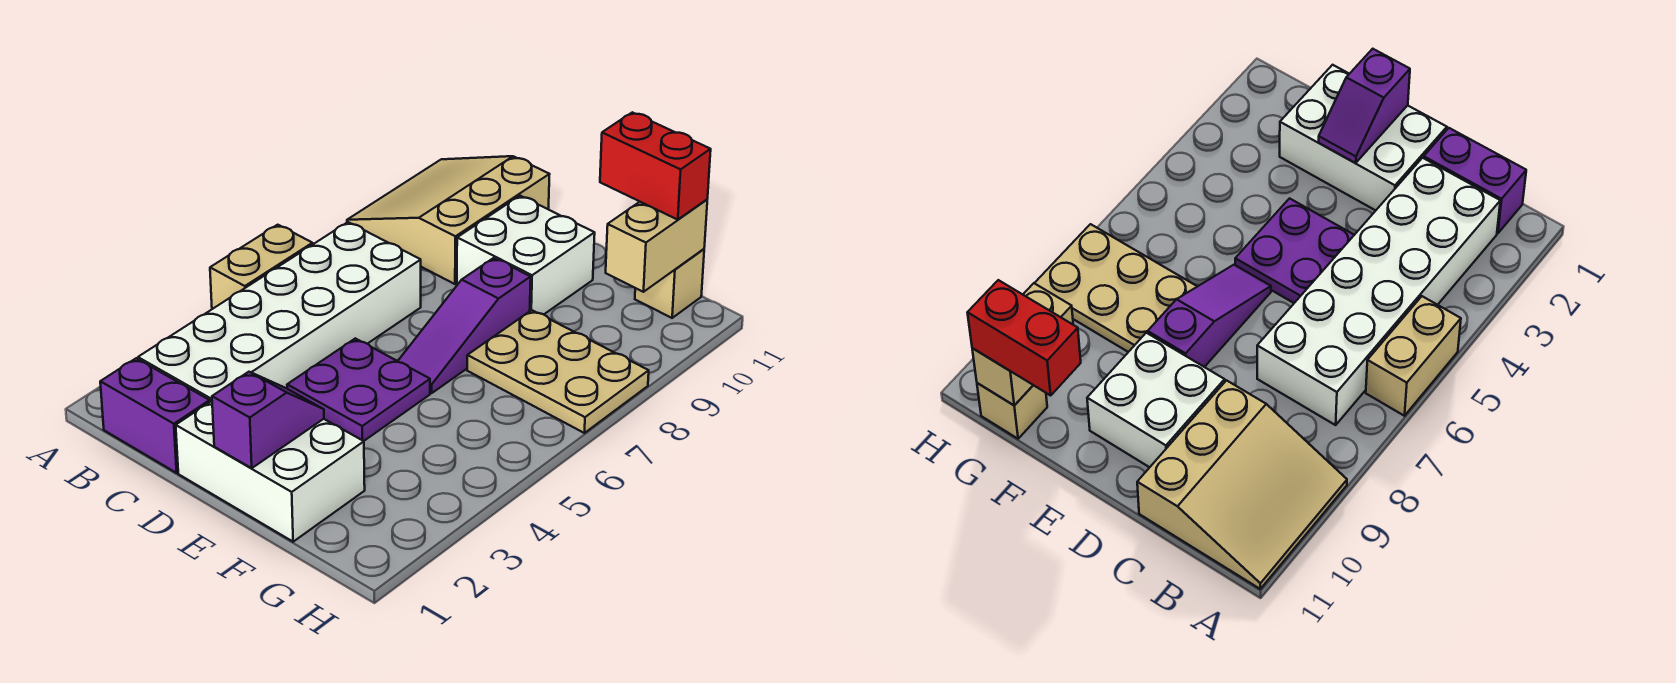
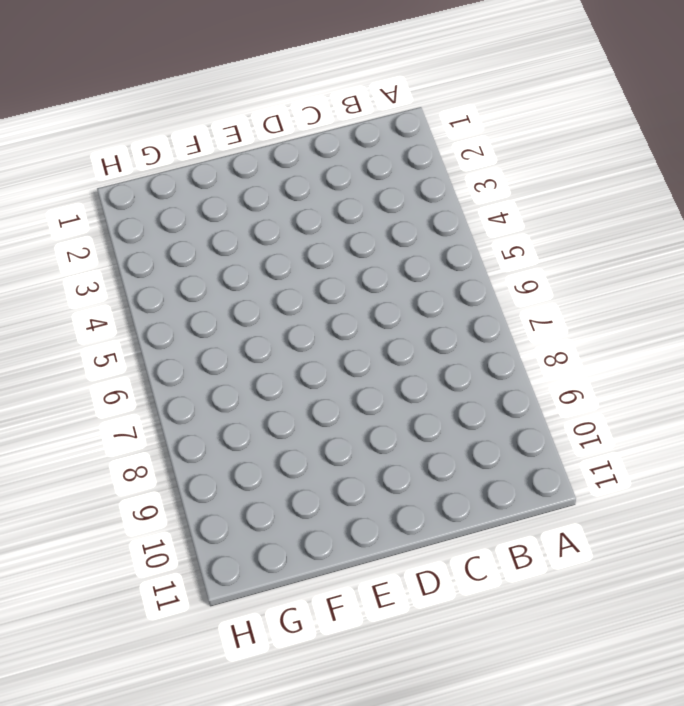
none -> tan brick A5:A6 level 1
none -> tan slope A9:C11 level 1 top C
none -> purple brick B1:C1 level 1

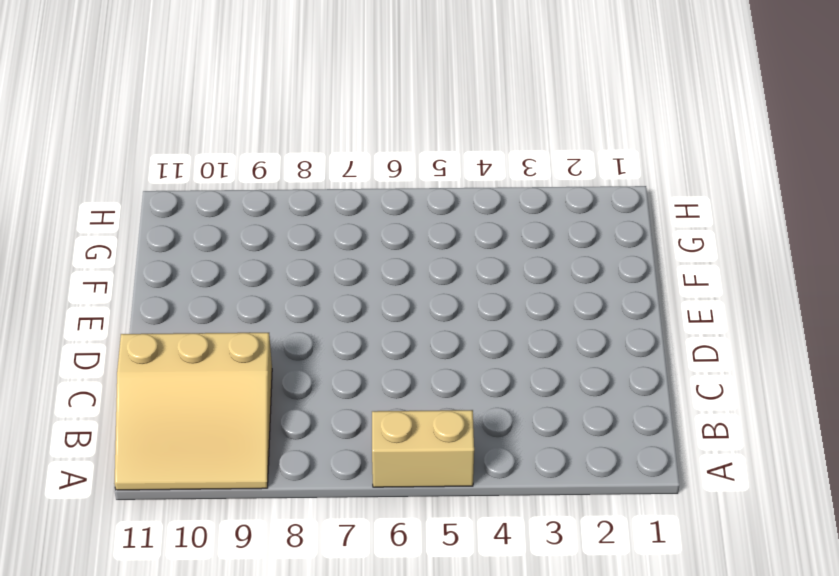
none -> purple brick B1:C1 level 1
none -> white brick B2:C7 level 1
none -> white brick D1:F2 level 1

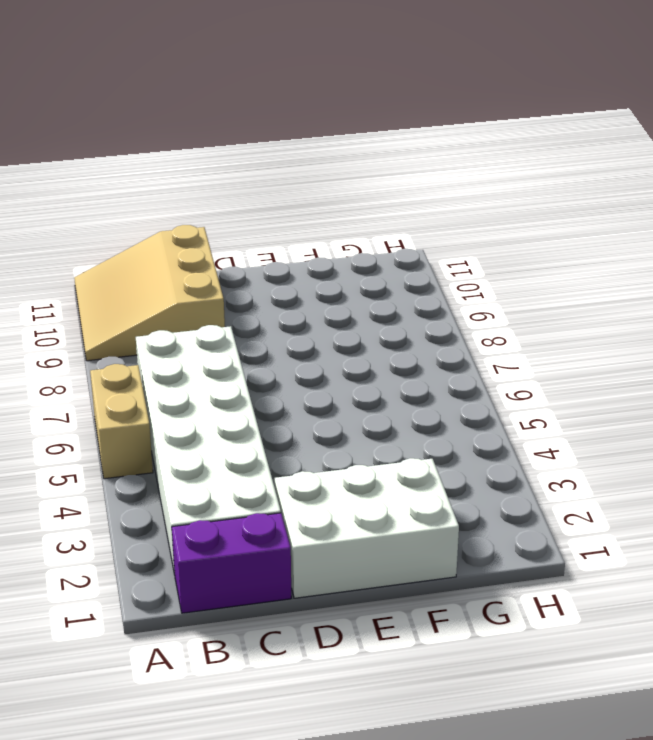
none -> purple plate D4:E5 level 1
none -> white brick D9:E10 level 1
none -> purple slope E6:E8 level 1 top 8

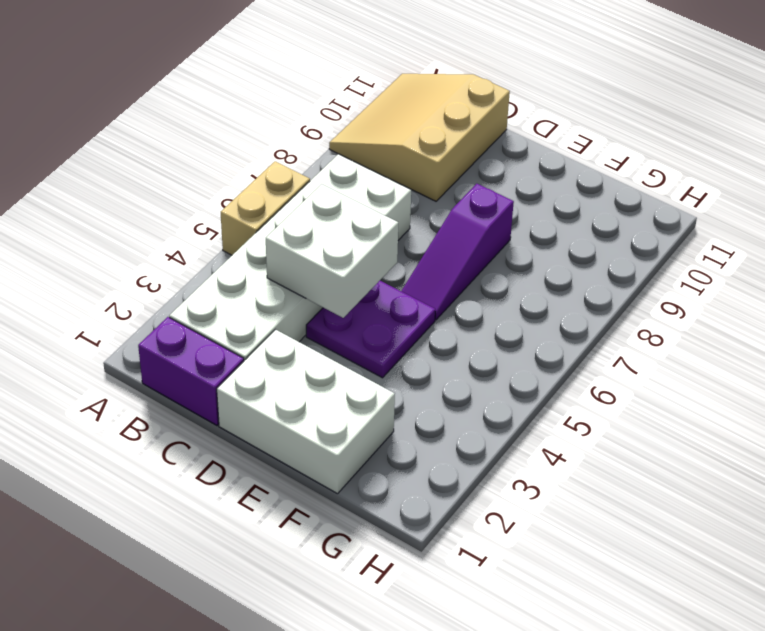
white brick C4:D5 level 2 -> white brick D9:E10 level 1
none -> tan plate F7:H8 level 1
none -> tan brick G11 level 1
none -> purple slope E1:E2 level 2 top 1

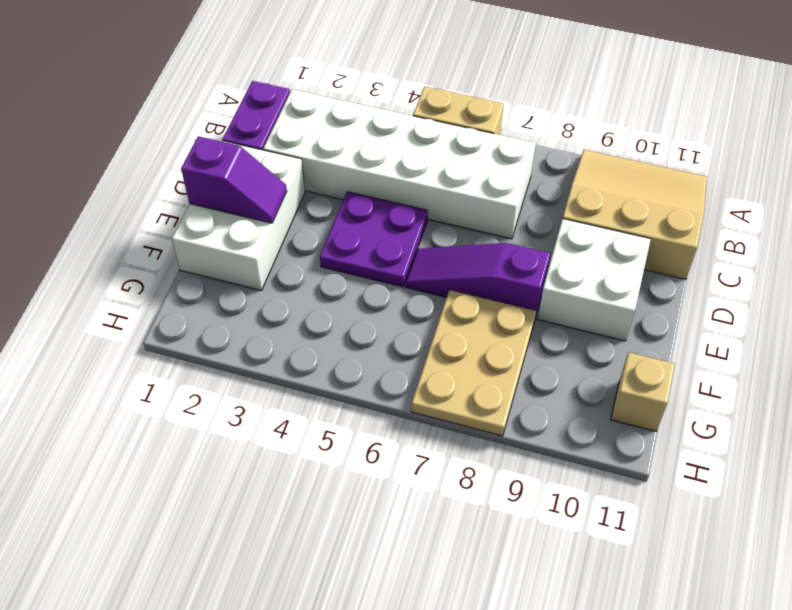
none -> tan brick G10:G11 level 2
none -> red brick F11:G11 level 3

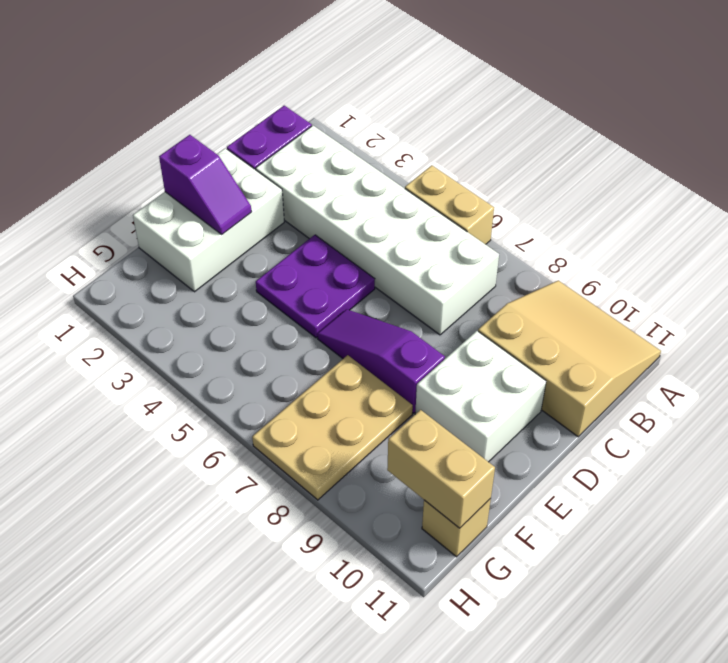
none -> red brick F11:G11 level 3

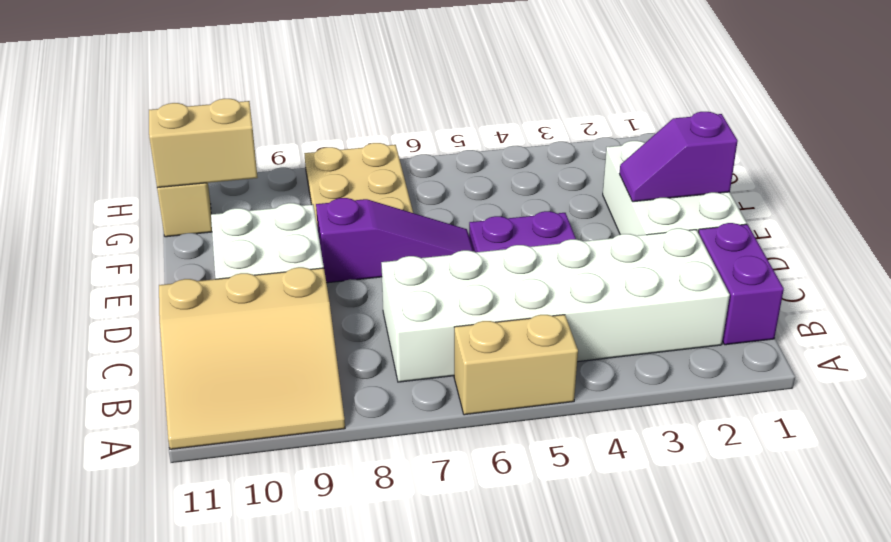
none -> red brick F11:G11 level 3

